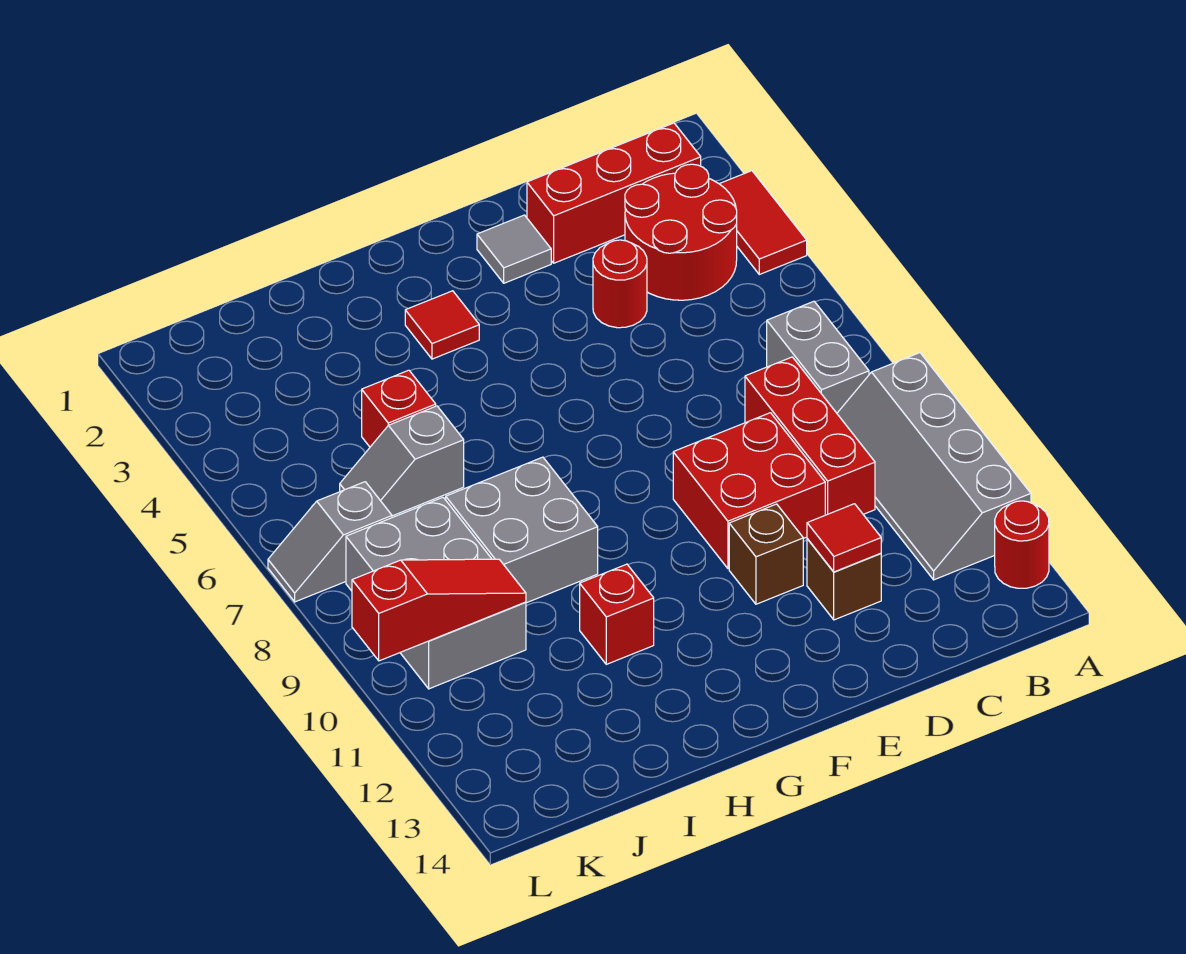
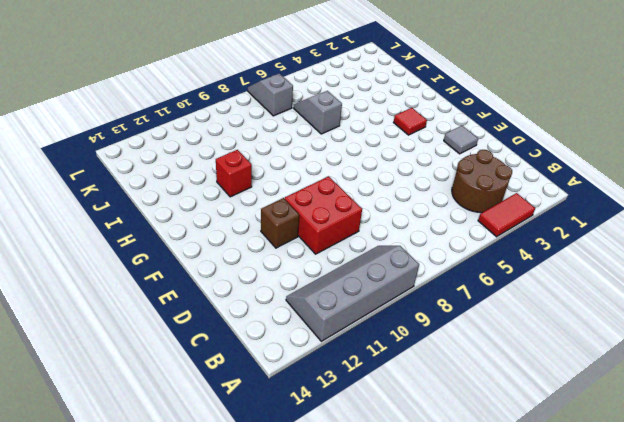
brown round brick B3:C4 level 1 -> red round brick B3:C4 level 1
none -> red round brick A13 level 1
none -> red brick B2:D2 level 1
none -> grey brick B7:B8 level 1

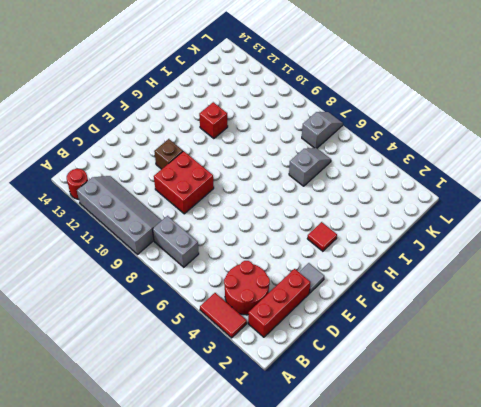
none -> red brick C8:C10 level 1
none -> red round brick D4 level 1
none -> brown brick D12 level 1

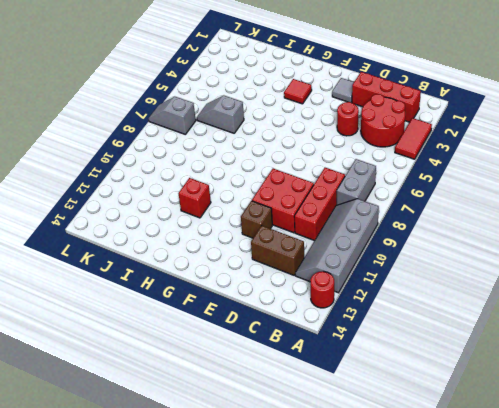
brown brick C12:D12 level 1 -> brown brick D12 level 1
none -> grey brick H8:I9 level 1
none -> red brick I5 level 1
none -> grey brick J8:K10 level 1

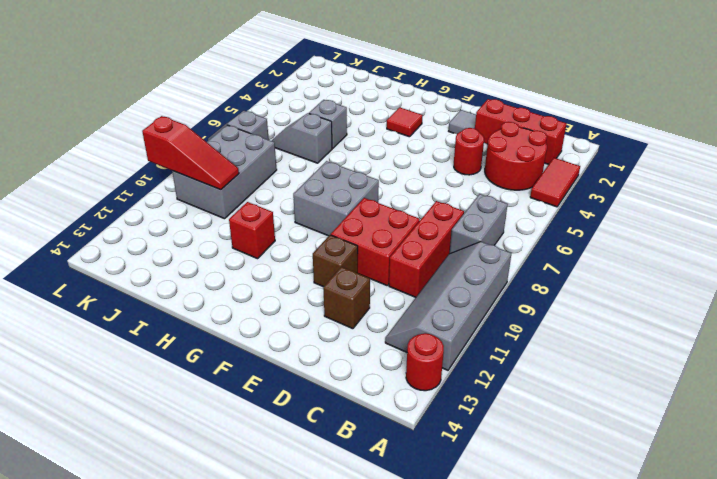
grey brick F8:G9 level 1 -> grey brick H8:I9 level 1
grey brick I5 level 1 -> red brick I5 level 1
none -> red tile D12 level 2

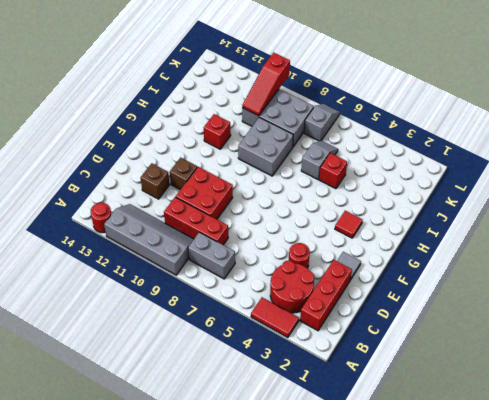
none -> red tile D12 level 2

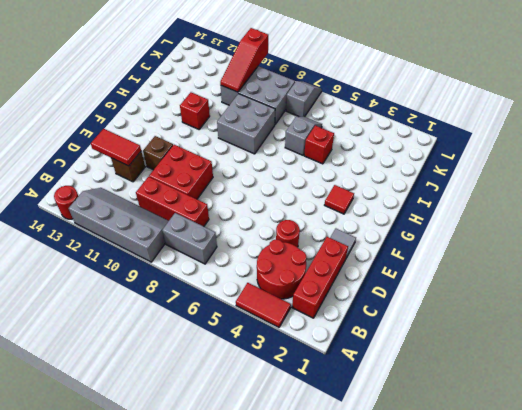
red tile D12:D13 level 2 -> red tile D12 level 2

